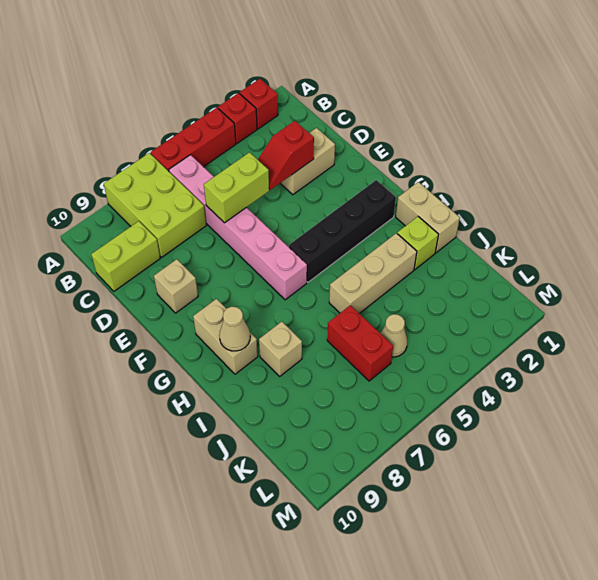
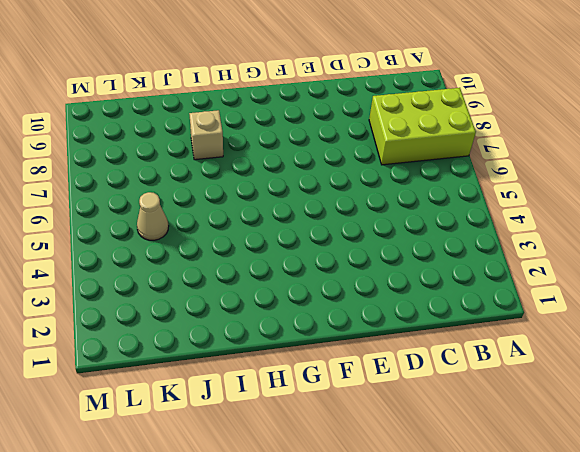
none -> red brick A2 level 1
none -> red brick A3 level 1
none -> red brick A4:A6 level 1

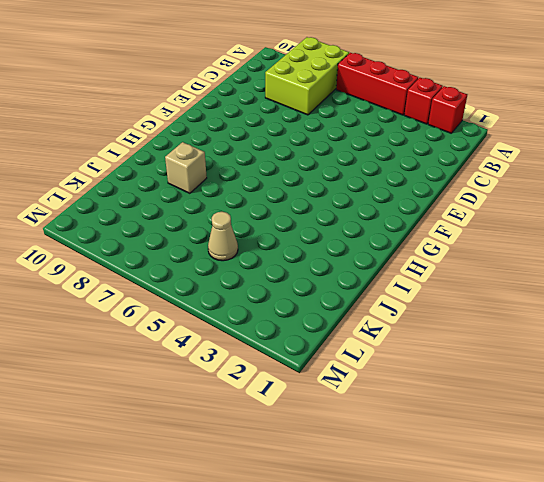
none -> pink brick B6:G6 level 1
none -> lime brick C9:C10 level 1
none -> tan brick D2:D3 level 1

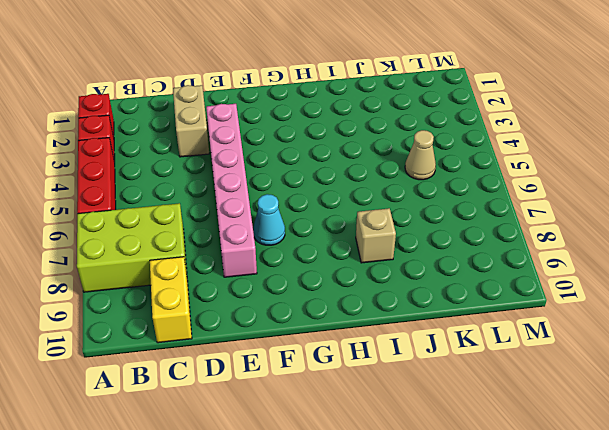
yellow brick C9:C10 level 1 -> lime brick C9:C10 level 1
pink brick E3:E8 level 1 -> pink brick B6:G6 level 1
cyan cone F7 level 1 -> none
none -> tan brick E9 level 1
none -> black brick G2:G5 level 1
none -> tan brick G9:H9 level 1

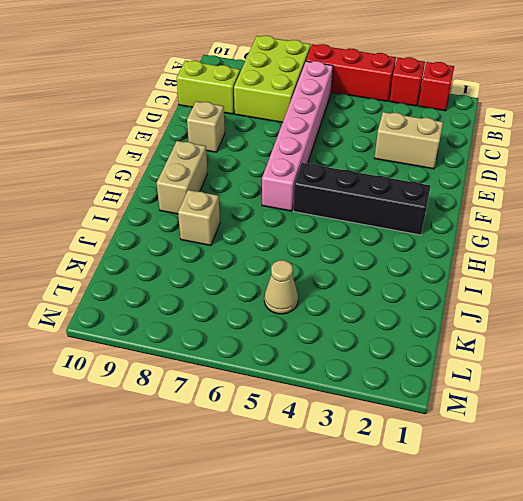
none -> tan brick H1:I1 level 1
none -> lime brick I2 level 1
none -> tan brick I3:I5 level 1

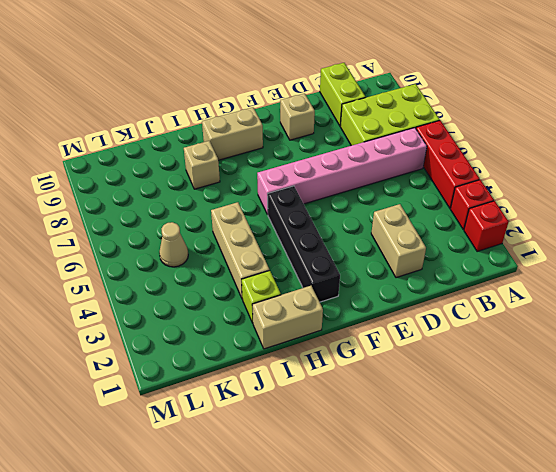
none -> red brick J6:K6 level 1
none -> red slope D3:D4 level 2 top 3
none -> lime brick D5:D6 level 2

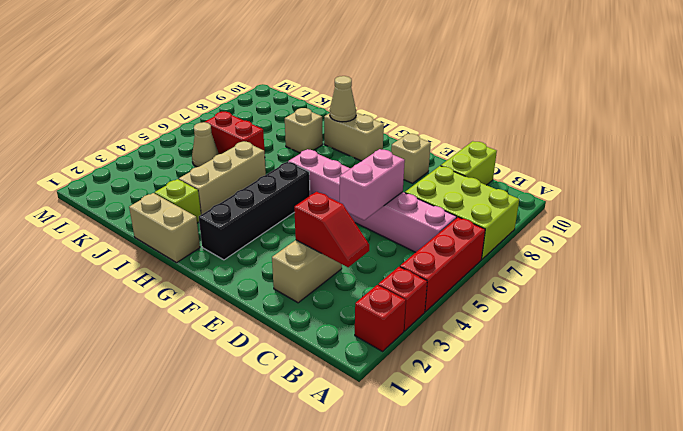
red slope C3:D3 level 2 top D -> red slope D3:D4 level 2 top 3
pink brick D5:D6 level 2 -> lime brick D5:D6 level 2

